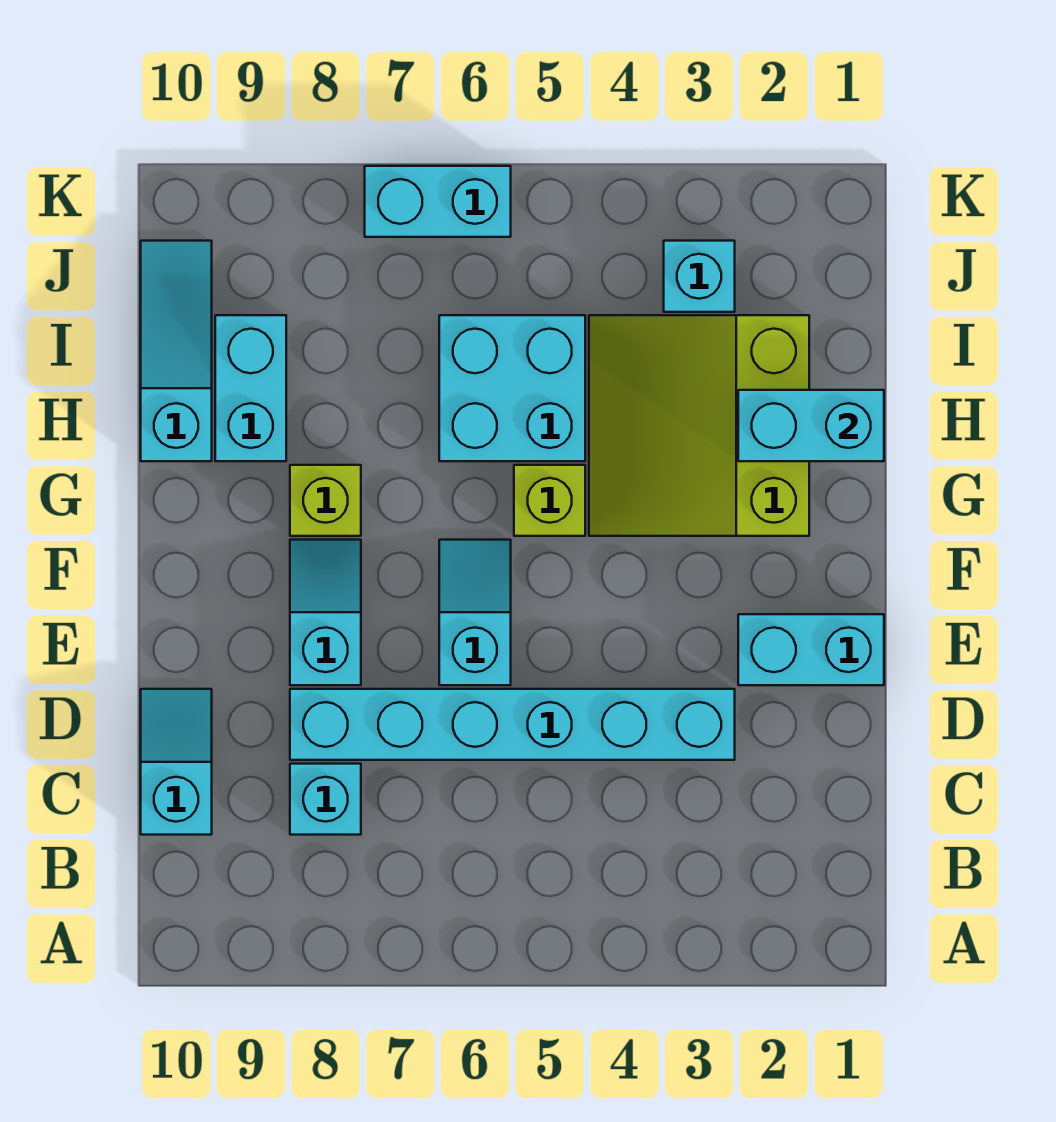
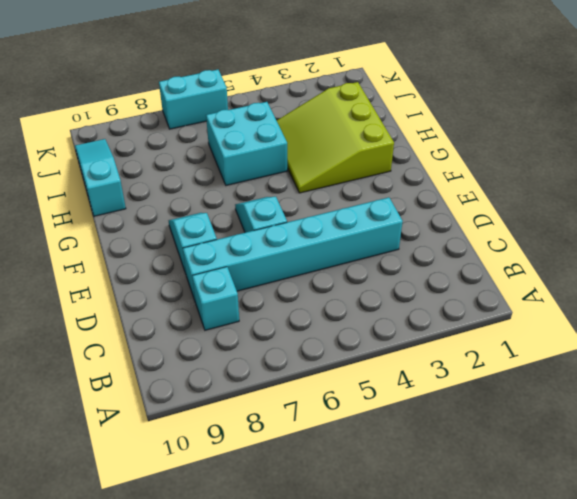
none -> cyan slope C10:D10 level 1 top C
none -> cyan brick E1:E2 level 1
none -> lime brick G5 level 1

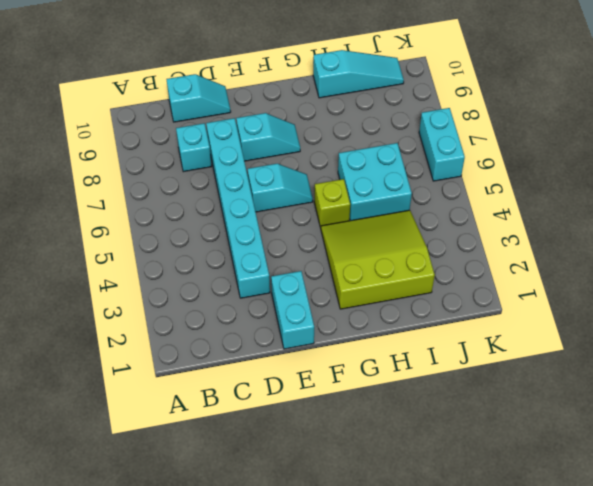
none -> lime brick G8 level 1
none -> cyan brick H9:I9 level 1
none -> cyan brick J3 level 1

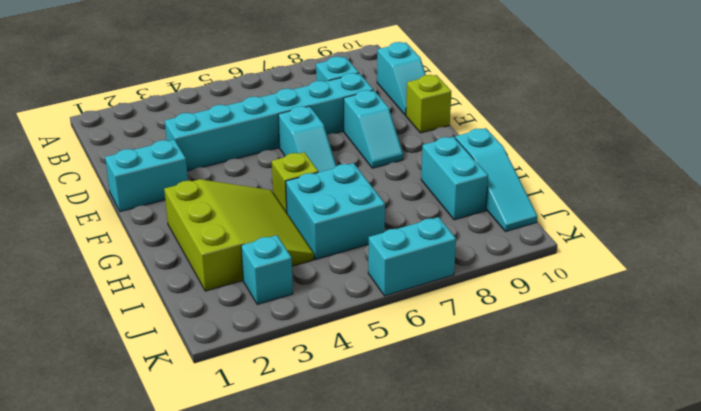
lime brick E10 level 1 -> lime brick G8 level 1
none -> cyan brick H1:H2 level 2

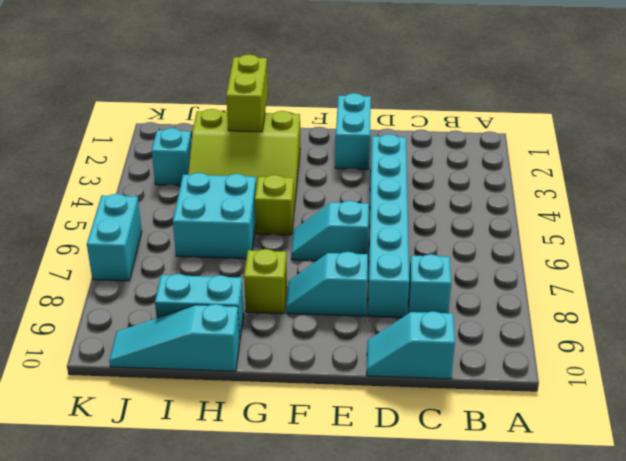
lime brick H1:H2 level 2 -> cyan brick H1:H2 level 2

